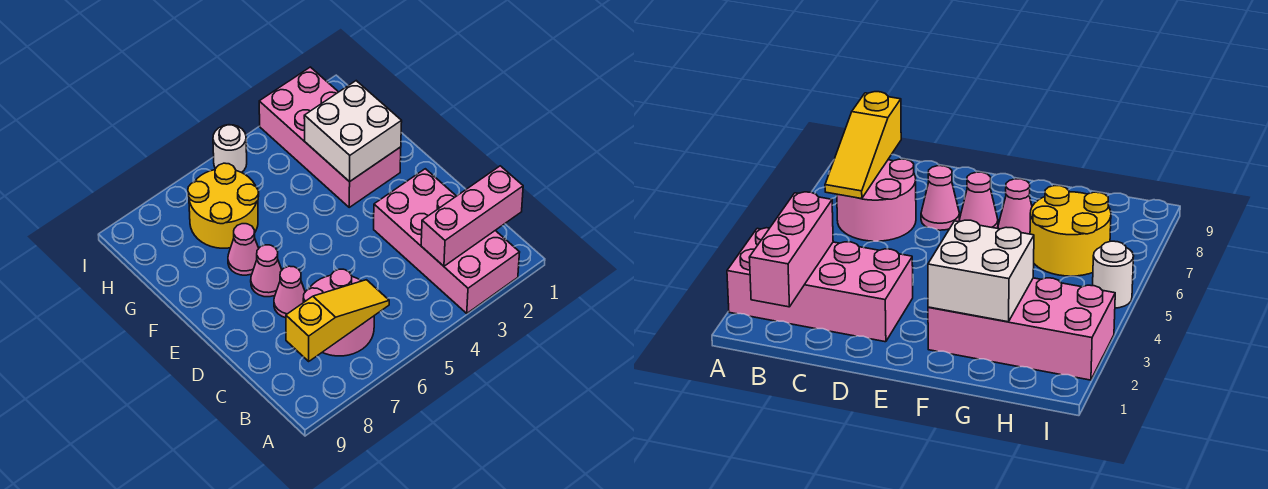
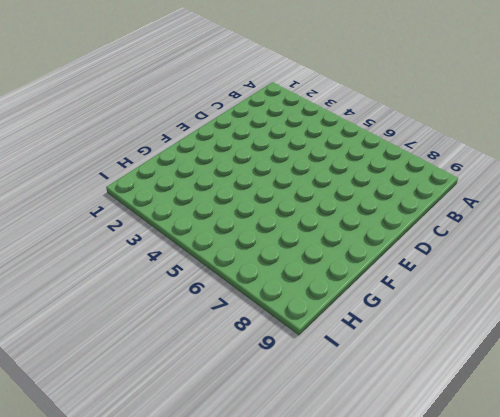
none -> pink brick A2:D3 level 1
none -> pink round brick B6:C7 level 1

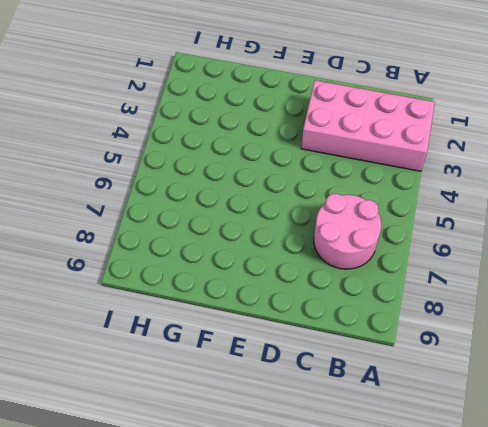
none -> pink cone D7 level 1
none -> pink cone E7 level 1

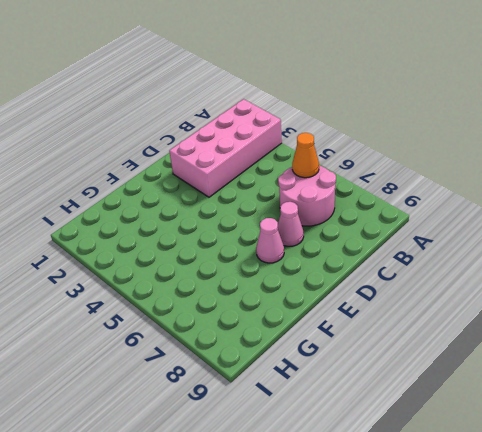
orange cone B6 level 2 -> yellow slope B6:B8 level 2 top 8
none -> pink brick F2:I3 level 1
none -> pink cone F7 level 1

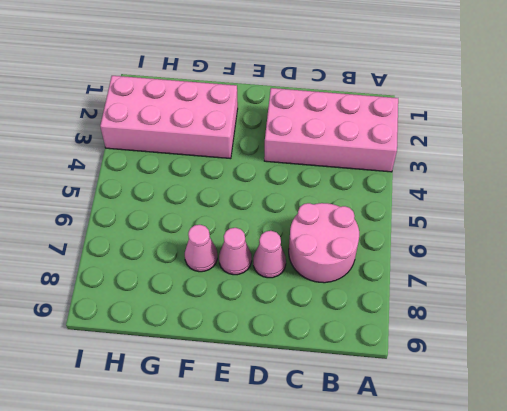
none -> yellow round brick G6:H7 level 1
none -> white round brick I5 level 1

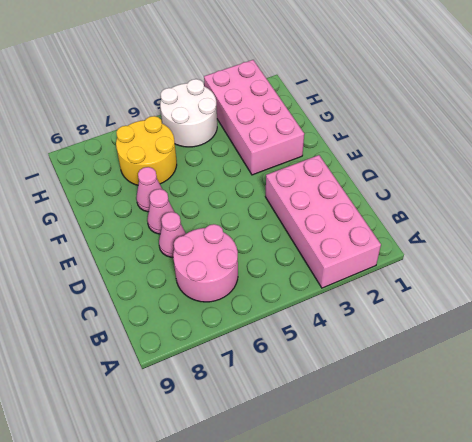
white round brick H4:I5 level 1 -> white round brick I5 level 1
none -> pink brick B1:B3 level 2
none -> yellow slope B6:B8 level 2 top 8

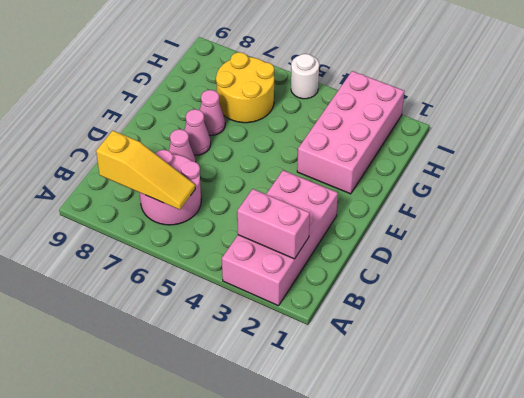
pink brick B2:B3 level 2 -> pink brick B1:B3 level 2
none -> white brick F2:G3 level 2

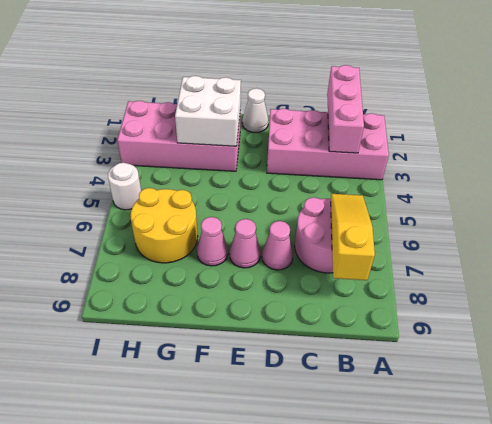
white cone E1 level 1 -> none

